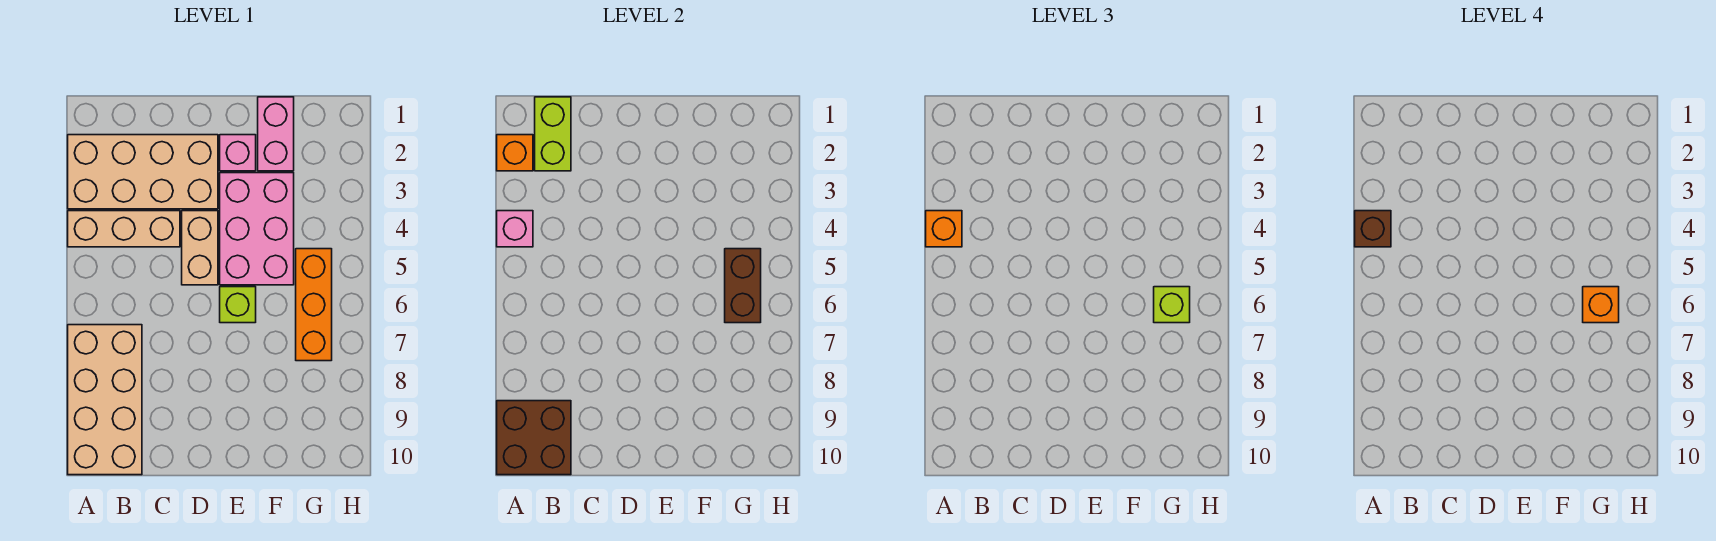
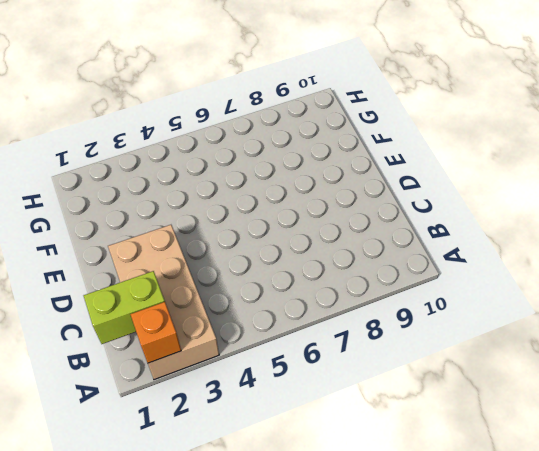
none -> tan brick A4:C4 level 1
none -> tan brick A7:B10 level 1
none -> tan brick D4:D5 level 1

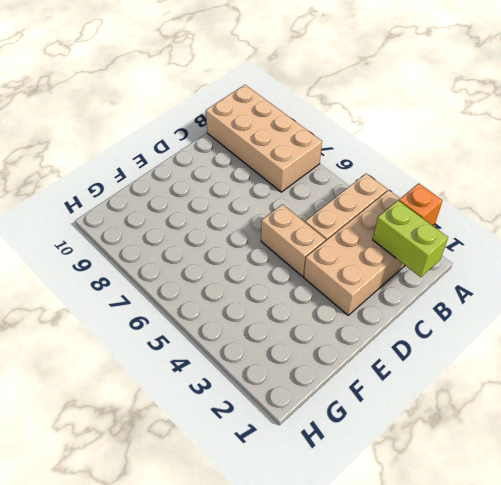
none -> pink brick E2 level 1
none -> pink brick E3:F5 level 1
none -> lime brick E6 level 1

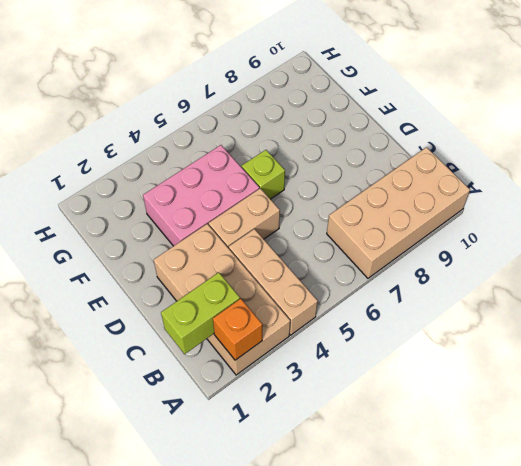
none -> pink brick E2 level 1
none -> pink brick F1:F2 level 1
none -> orange brick G5:G7 level 1

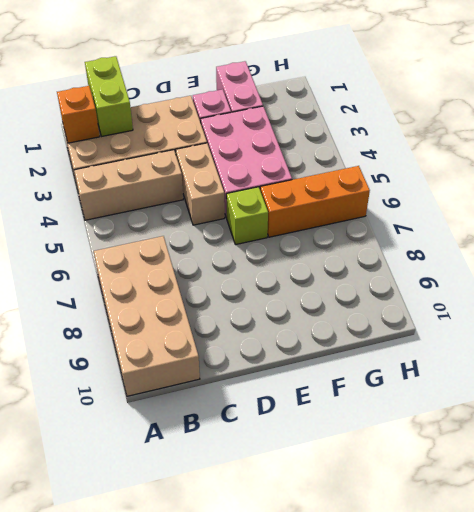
orange brick F6:H6 level 1 -> orange brick G5:G7 level 1
none -> pink brick A4 level 2
none -> brown brick A9:B10 level 2
none -> brown brick G5:G6 level 2

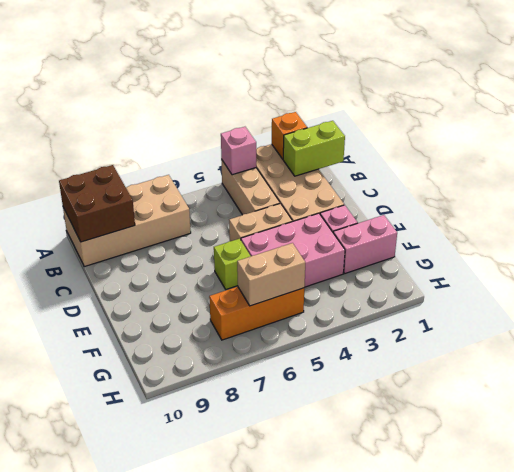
tan brick G5:G6 level 2 -> brown brick G5:G6 level 2
none -> orange brick A4 level 3
none -> lime brick G6 level 3
none -> brown brick A4 level 4

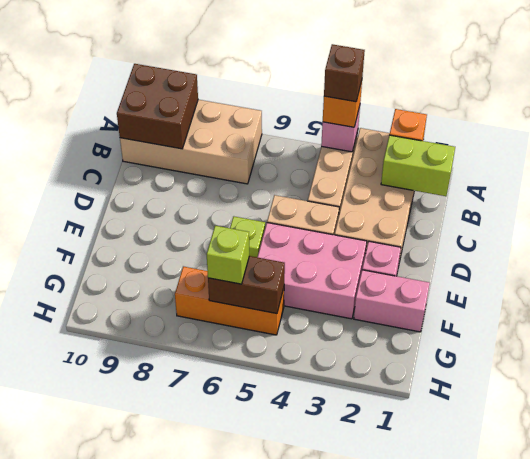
none -> orange brick G6 level 4

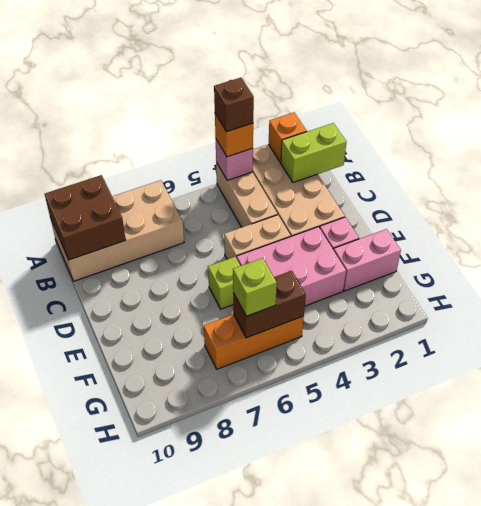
none -> orange brick G6 level 4

